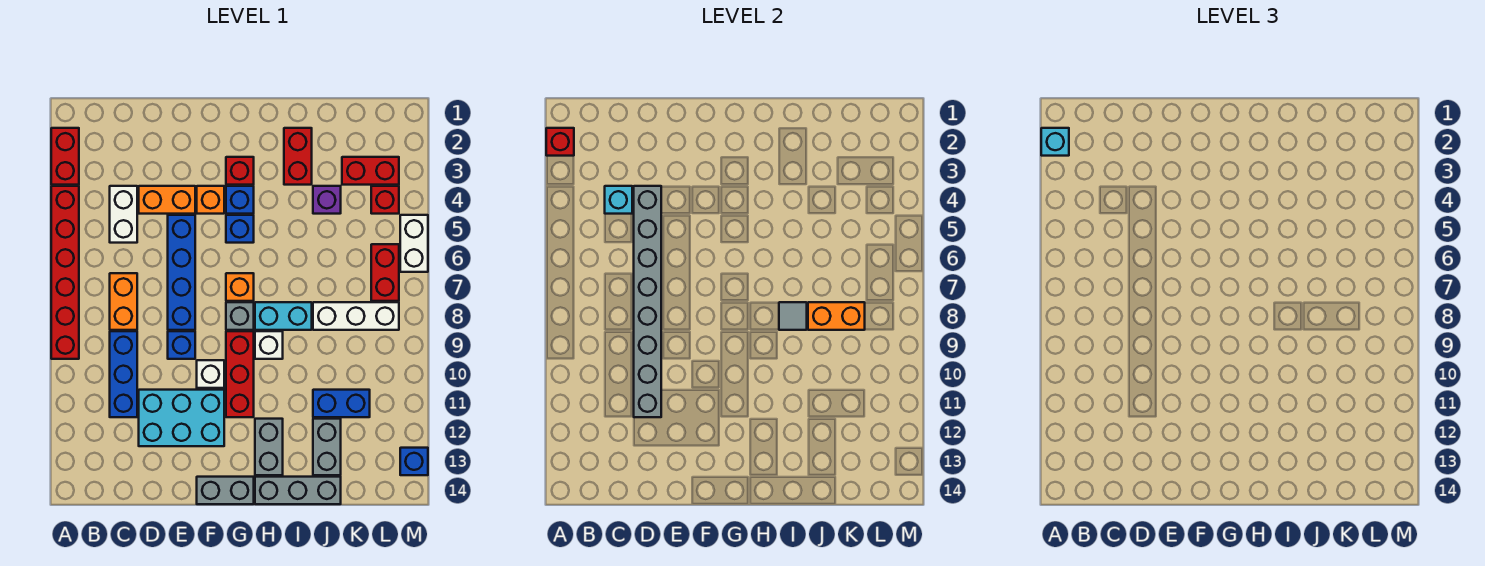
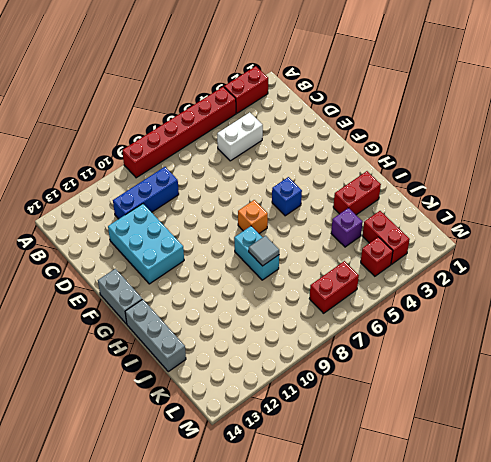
none -> orange brick C7:C8 level 1
none -> orange brick D4:E4 level 1
none -> blue brick E5:E8 level 1
none -> blue brick E9 level 1

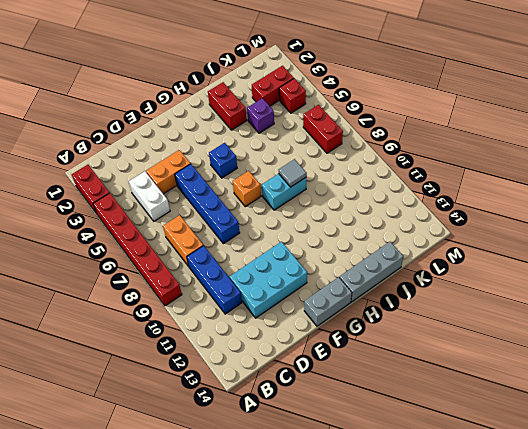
none -> blue brick E9 level 1
none -> orange brick F4 level 1
none -> white brick F10 level 1
none -> red brick G3 level 1

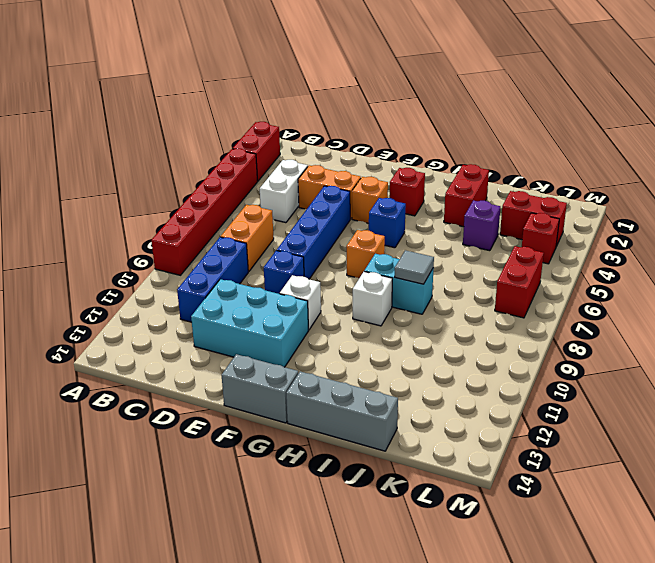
none -> blue brick G4 level 1
none -> grey brick G8 level 1
none -> red brick G9:G11 level 1
none -> grey brick H12:H13 level 1

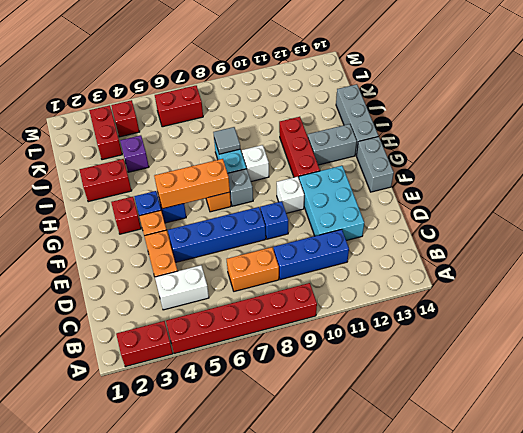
orange brick G5:G7 level 2 -> none
red brick G11:I11 level 1 -> red brick G9:G11 level 1
none -> white brick J8:L8 level 1
none -> blue brick J11:K11 level 1
none -> grey brick J12:J13 level 1
none -> white brick M5:M6 level 1

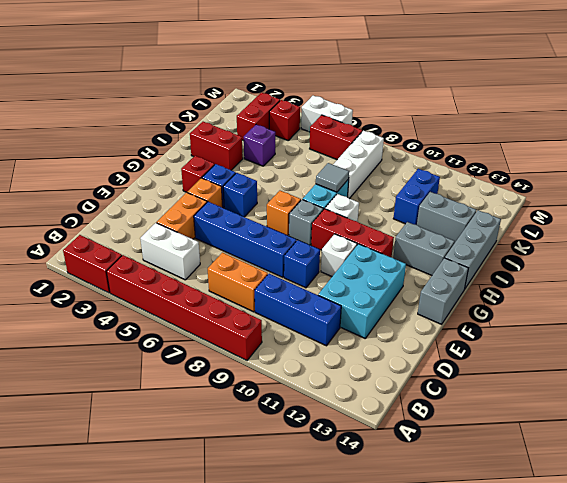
none -> blue brick M13 level 1
none -> red brick A2 level 2
none -> cyan brick C4 level 2
none -> grey brick D4:D11 level 2

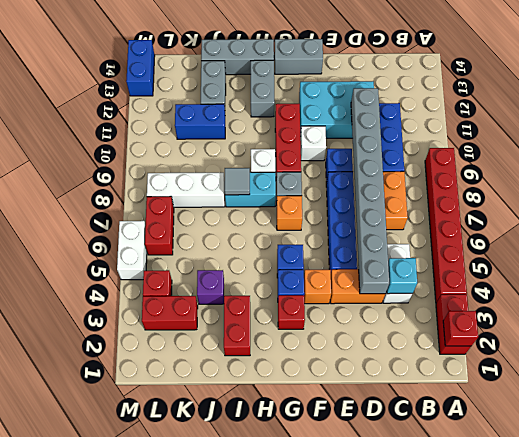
blue brick M13:M14 level 1 -> blue brick M13 level 1
none -> orange brick J8:K8 level 2
none -> cyan brick A2 level 3

